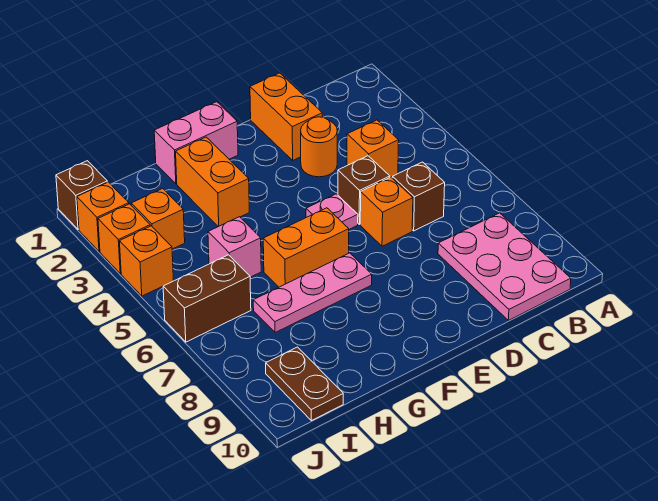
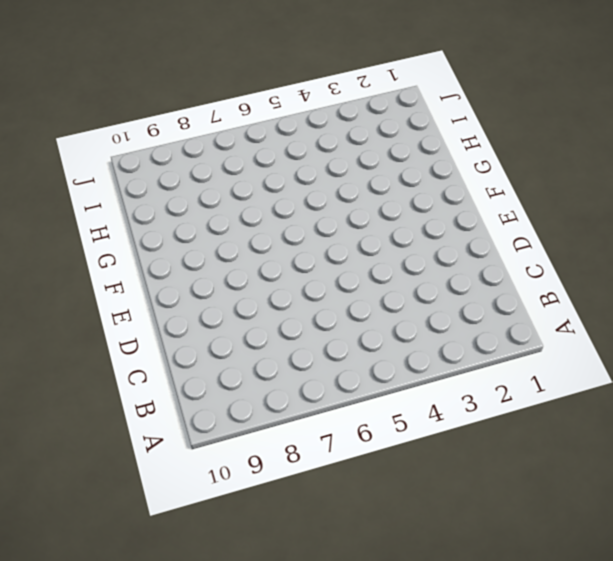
none -> pink plate B8:C10 level 1
none -> orange brick C4 level 1
none -> brown brick C6 level 1

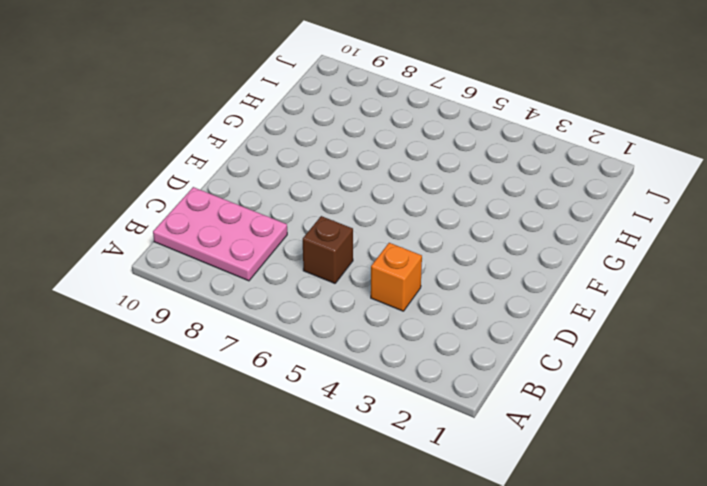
none -> orange brick D1:D2 level 1
none -> orange round brick D3 level 1
none -> brown brick D5 level 1

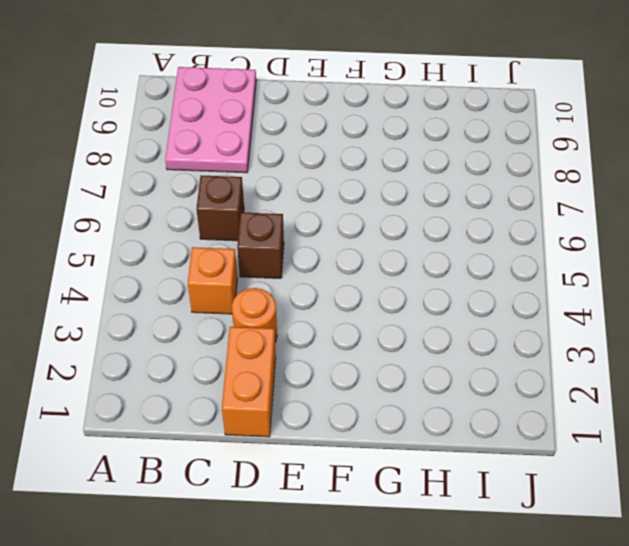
none -> orange brick D6 level 1
none -> pink plate E5 level 1
none -> pink brick F1:G1 level 1

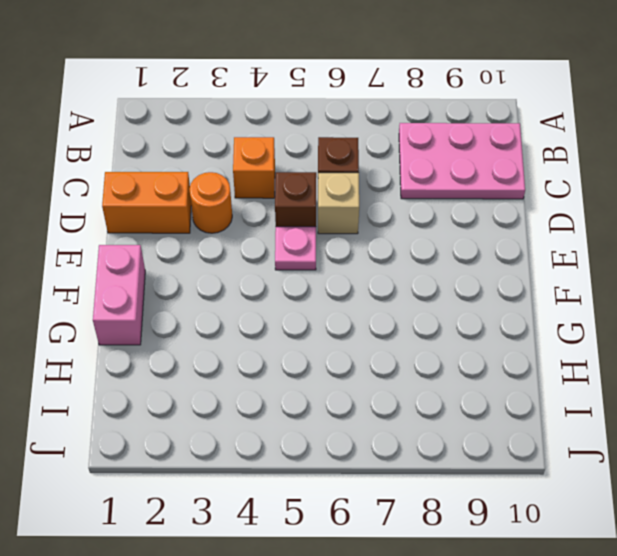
tan brick D6 level 1 -> orange brick D6 level 1
none -> orange brick F6:G6 level 1
none -> pink plate F7:H7 level 1
none -> orange brick G2:G3 level 1

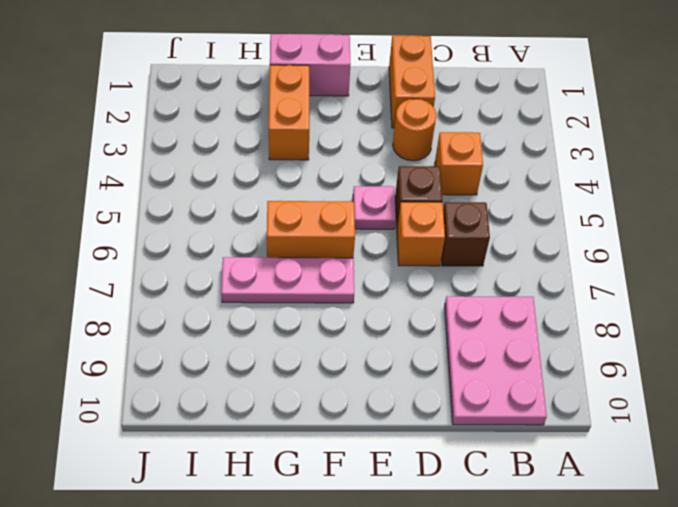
none -> pink brick H5 level 1
none -> orange brick I3 level 1
none -> brown brick I6:J6 level 1

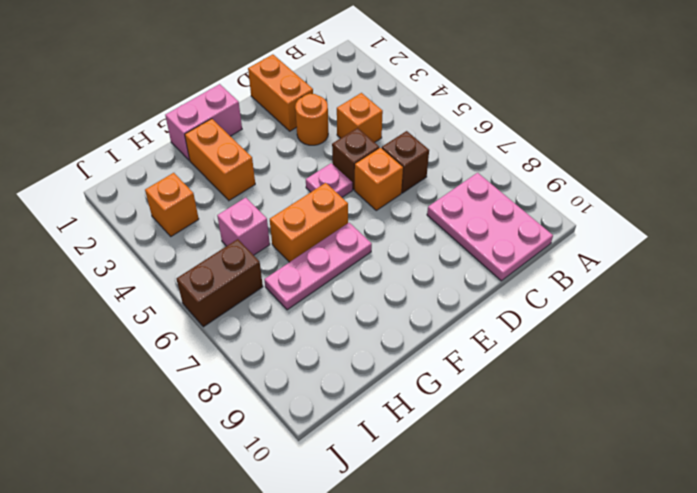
none -> brown plate I9:I10 level 1
none -> brown brick J1 level 1
none -> orange brick J2 level 1

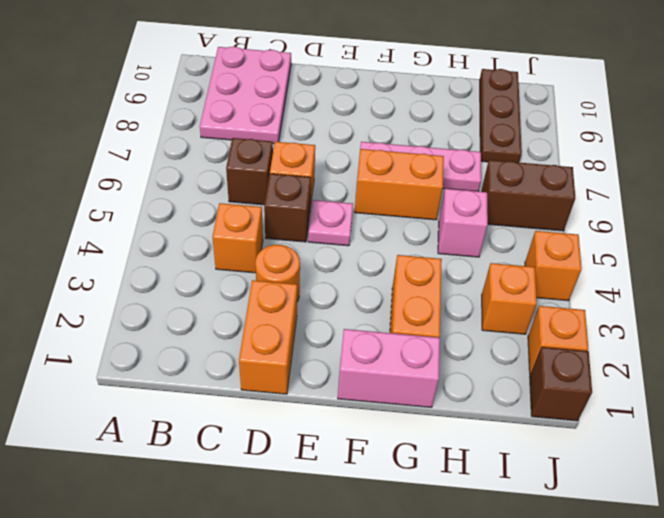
brown plate I8:I10 level 1 -> brown plate I9:I10 level 1
none -> orange brick J3 level 1

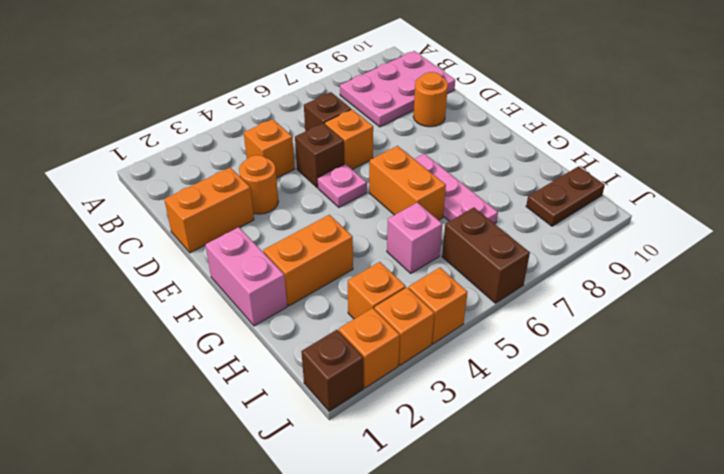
orange round brick D9 level 1 -> none

